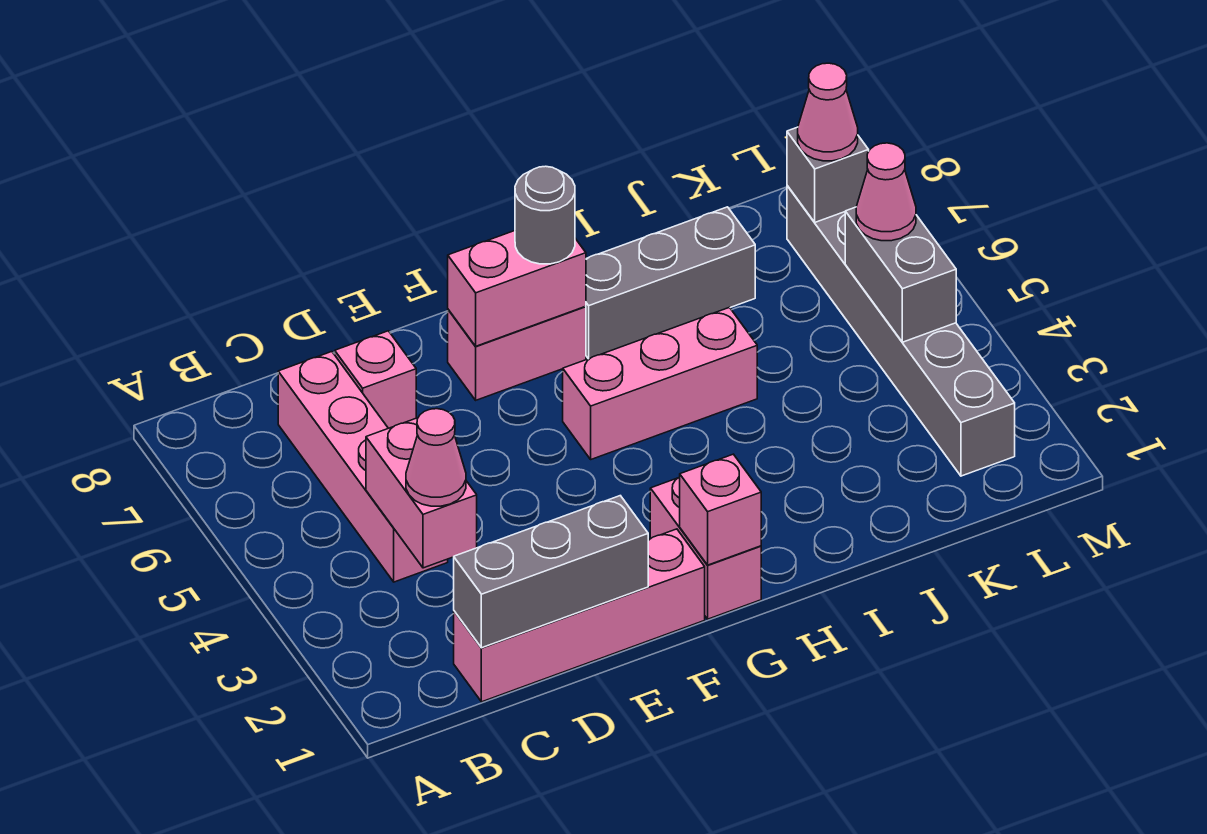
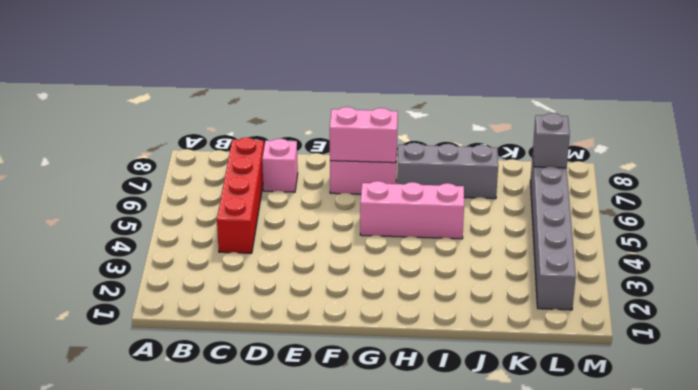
red brick C4:C7 level 1 -> pink brick C4:C7 level 1
none -> pink brick C1:F1 level 1
none -> pink brick G1:G2 level 1
none -> grey brick C1:E1 level 2

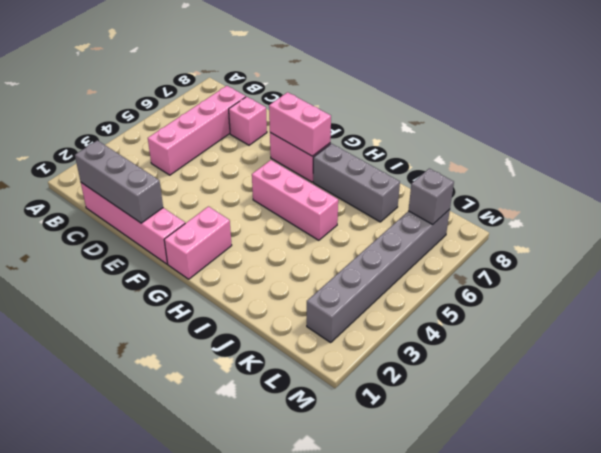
none -> pink brick C3:C4 level 2
none -> pink brick G1 level 2
none -> grey brick L4:L5 level 2

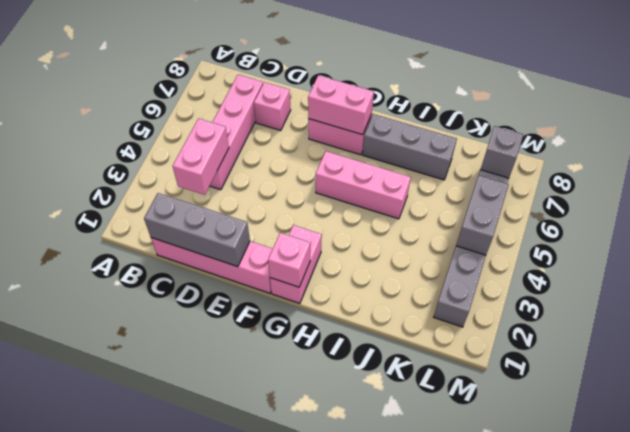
none -> pink cone C3 level 3
none -> grey round brick G7 level 3
none -> pink cone L5 level 3

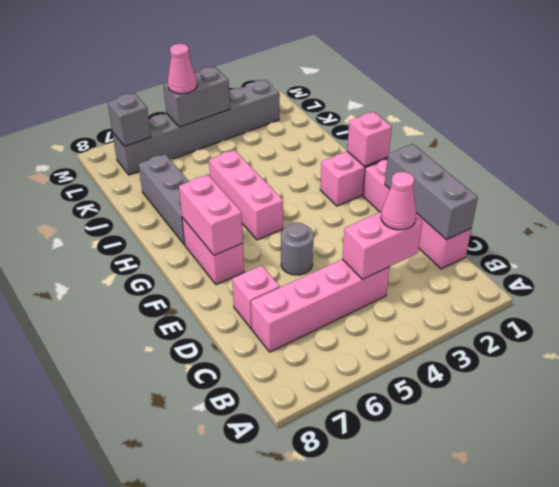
grey round brick E5 level 1 -> grey round brick G7 level 3
none -> pink cone L7 level 3

